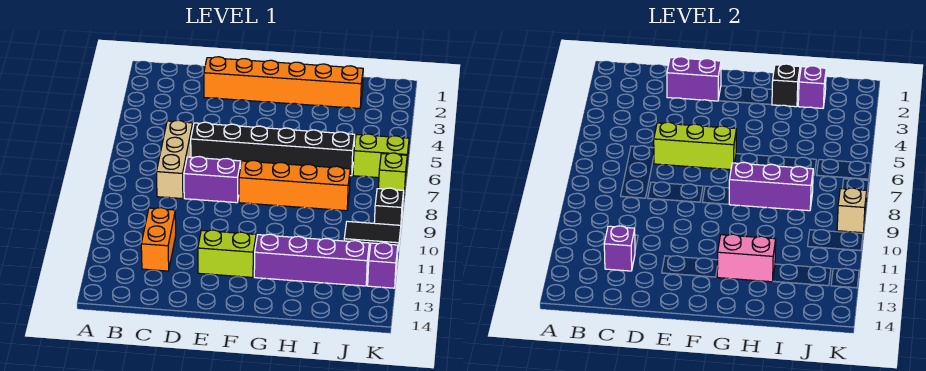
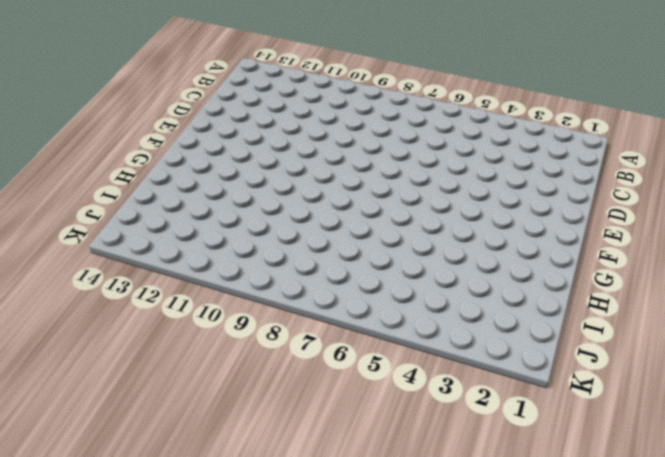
none -> tan brick C6:C8 level 1
none -> orange brick C11:C12 level 1
none -> orange brick D2:I2 level 1

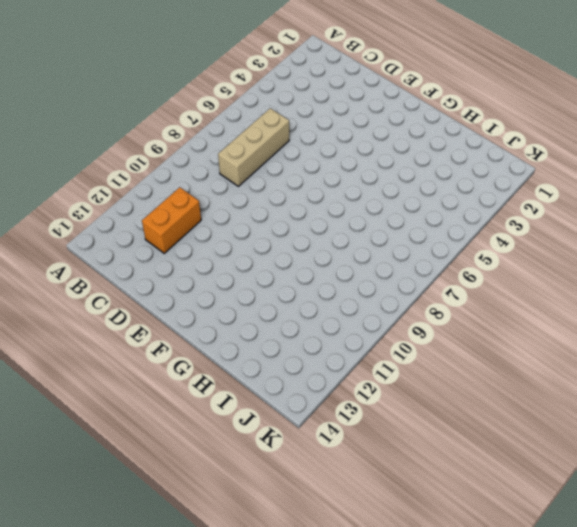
none -> orange brick D2:I2 level 1
none -> black brick D6:I6 level 1
none -> purple brick D8:E8 level 1

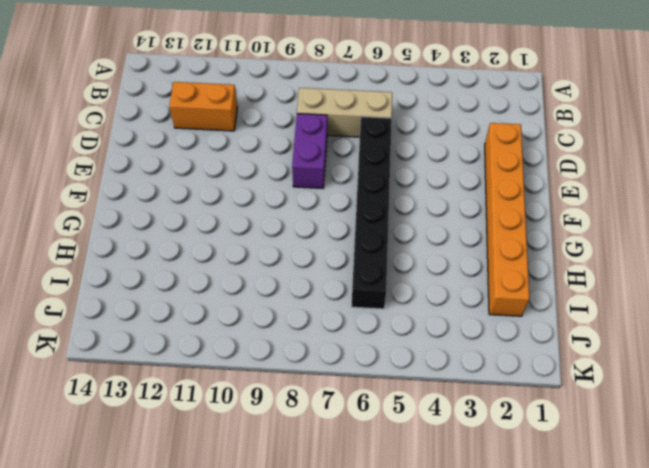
none -> lime brick E12:F12 level 1
none -> orange brick F8:I8 level 1
none -> purple brick G12:J12 level 1

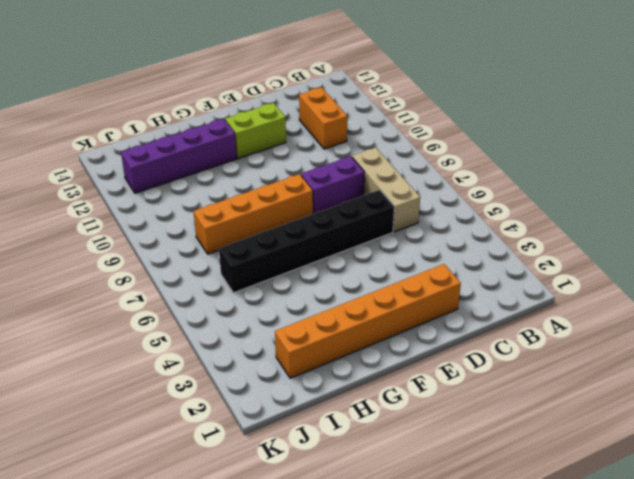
none -> lime brick J6:K6 level 1
none -> black tile J10:K10 level 1
none -> lime brick K7 level 1

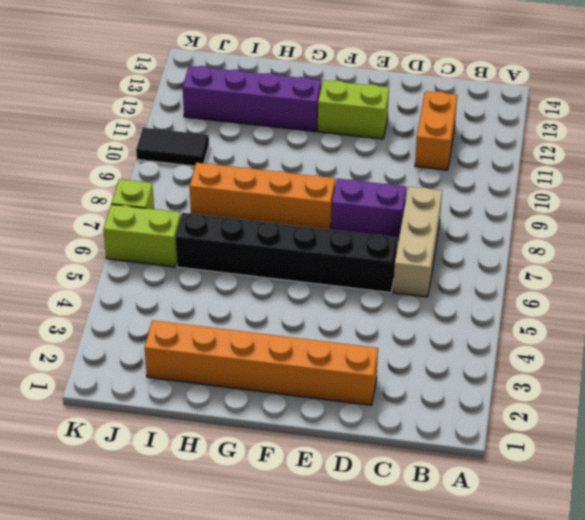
none -> black brick K9 level 1
none -> purple brick K12 level 1
none -> purple brick C12 level 2

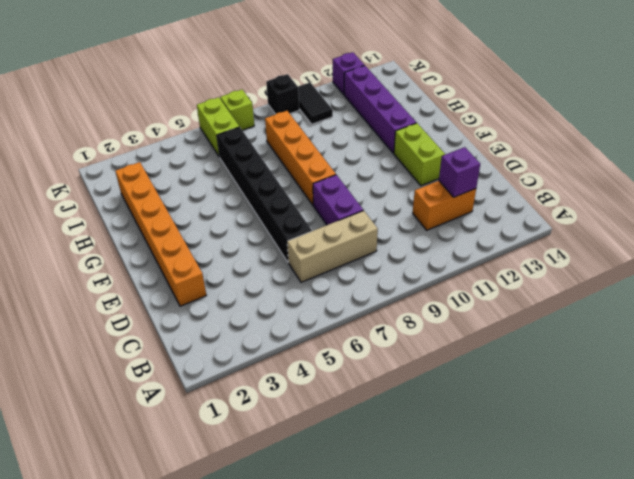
none -> purple brick D2:E2 level 2
none -> lime brick D6:F6 level 2
none -> purple brick G8:I8 level 2

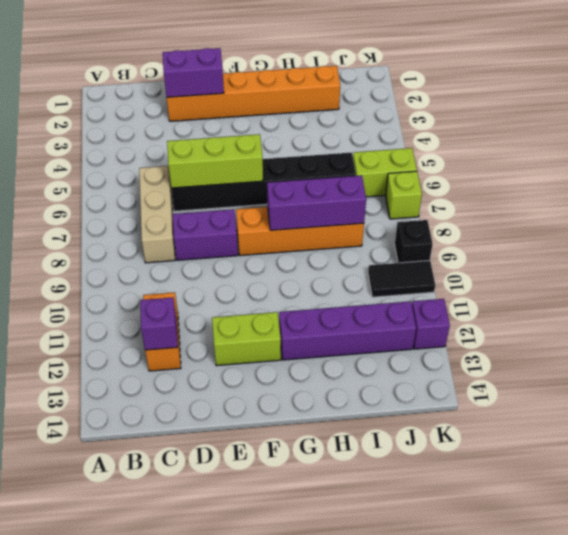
none -> pink brick G12:H12 level 2
none -> black brick H2 level 2
none -> purple brick I2 level 2

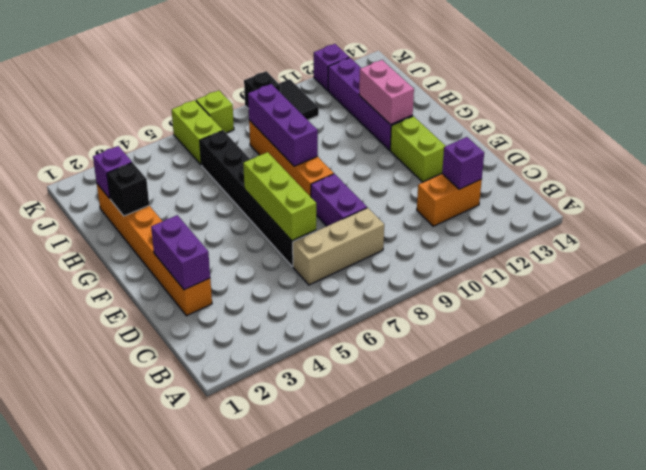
none -> tan brick K9 level 2

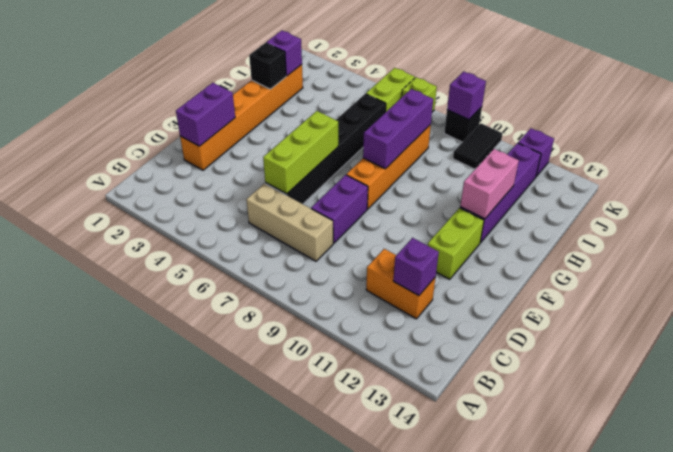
purple brick K9 level 2 -> tan brick K9 level 2

